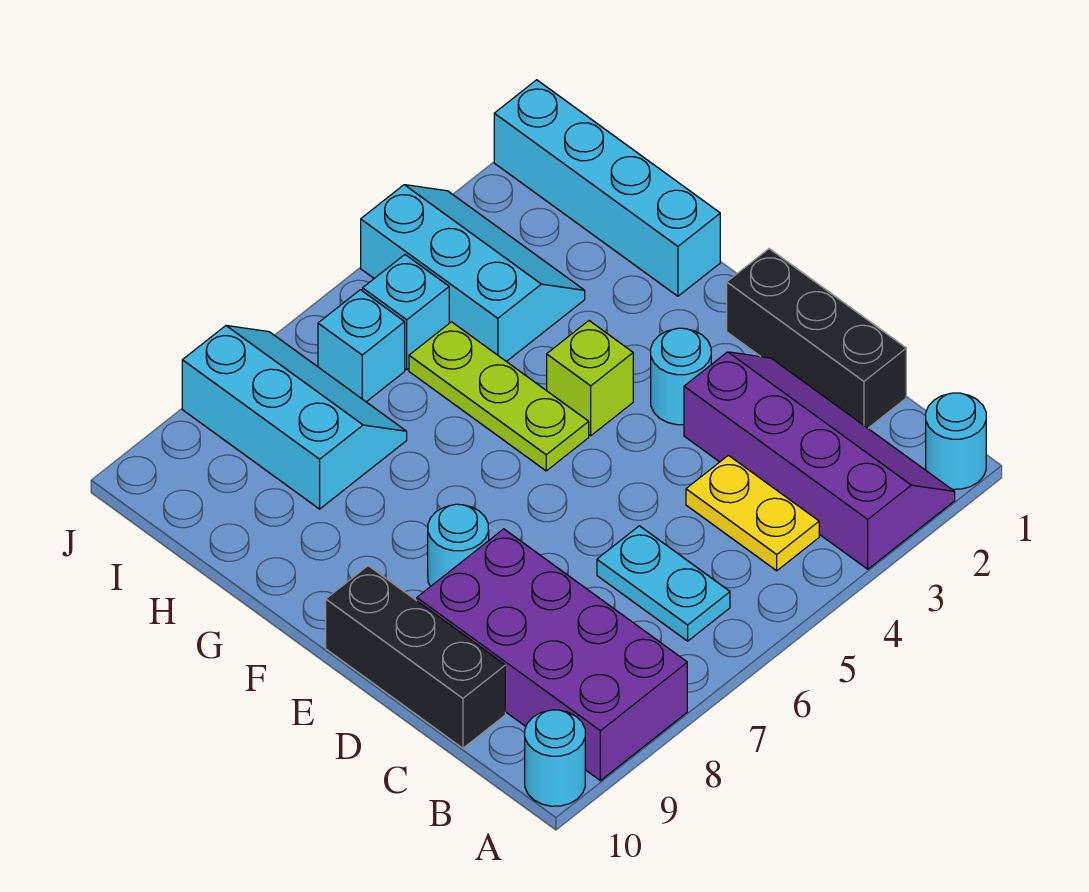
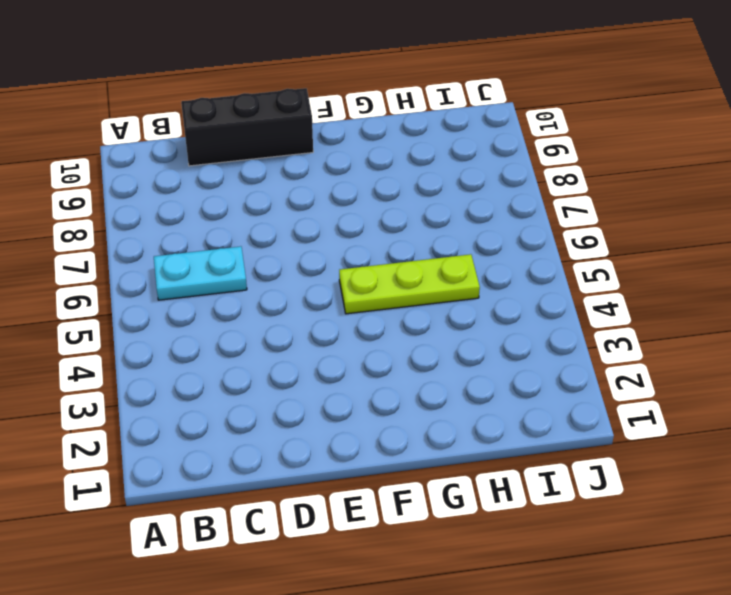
none -> cyan round brick A1 level 1
none -> purple slope A2:D3 level 1 top 3
none -> purple brick A8:D9 level 1

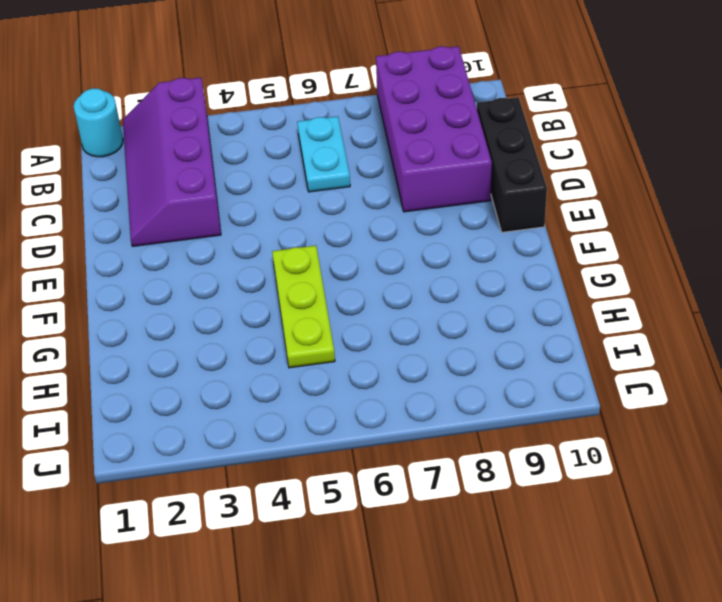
none -> cyan round brick A10 level 1
none -> yellow plate B4:C4 level 1
none -> black brick C1:E1 level 1

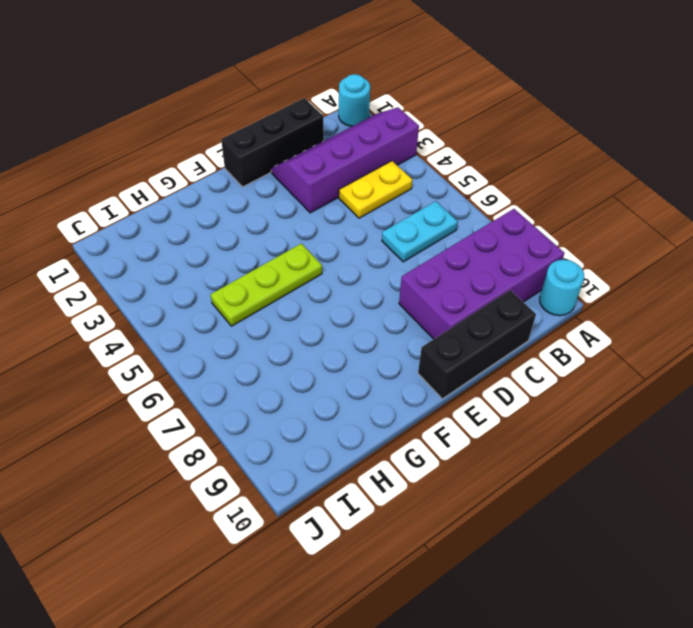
none -> cyan round brick E3 level 1
none -> cyan round brick E8 level 1
none -> lime brick F4 level 1

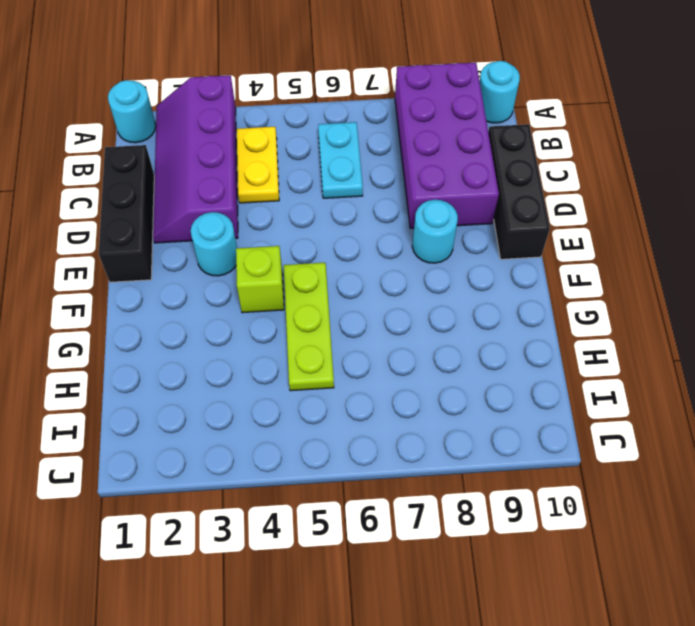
none -> cyan brick G1:J1 level 1
none -> cyan slope H3:J4 level 1 top 4
none -> cyan slope H7:J8 level 1 top 8

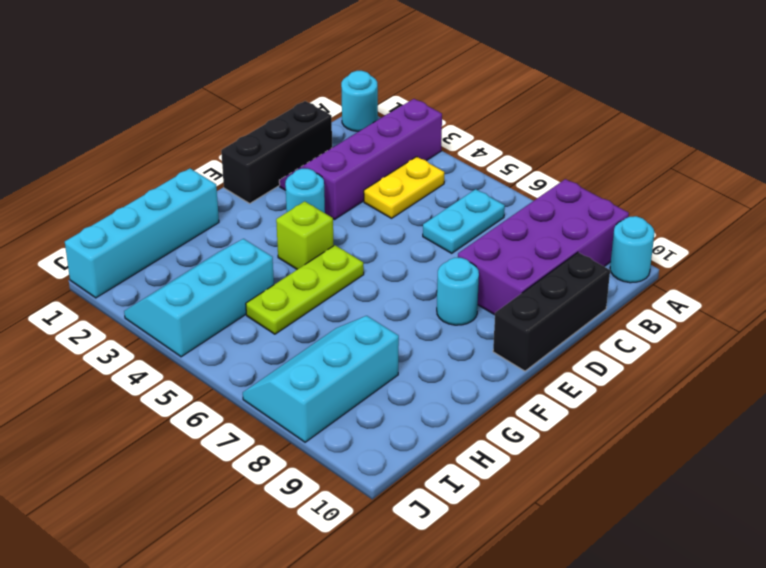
none -> cyan brick I5 level 1
none -> cyan brick I6 level 1

